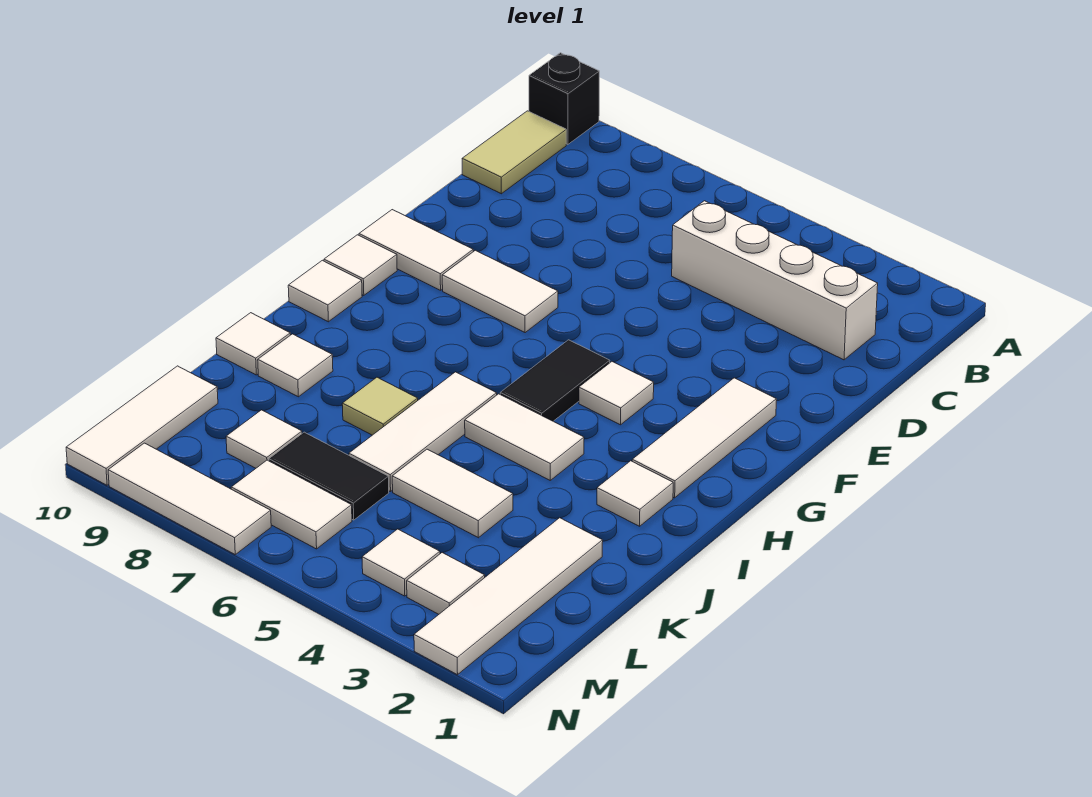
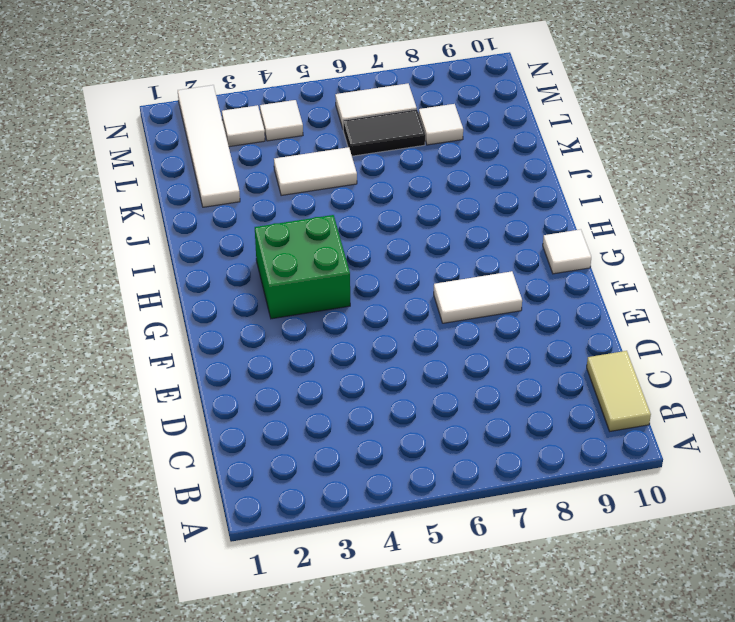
green brick G3:H4 level 1 -> white tile G4 level 1
none -> black brick A10 level 1
none -> white brick C2:C5 level 1
none -> white tile F2:H2 level 1

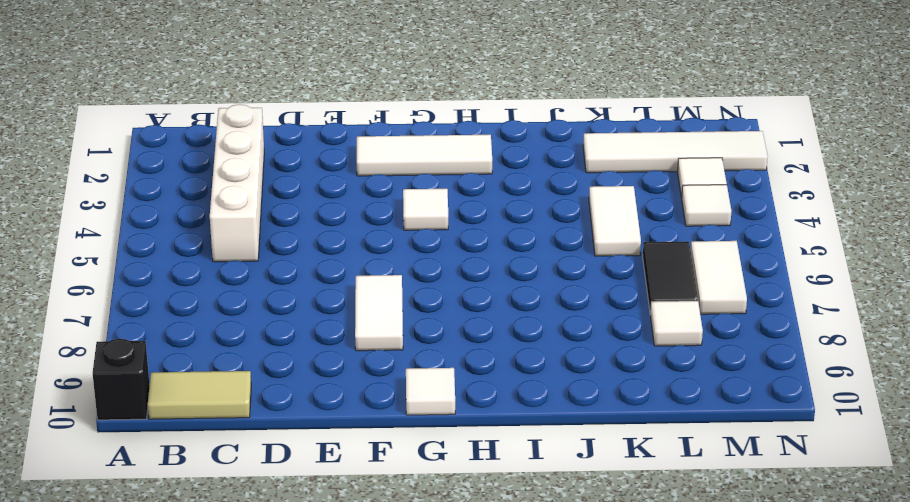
none -> white tile F9:F10 level 1
none -> black tile G5:H5 level 1
none -> white tile H10 level 1

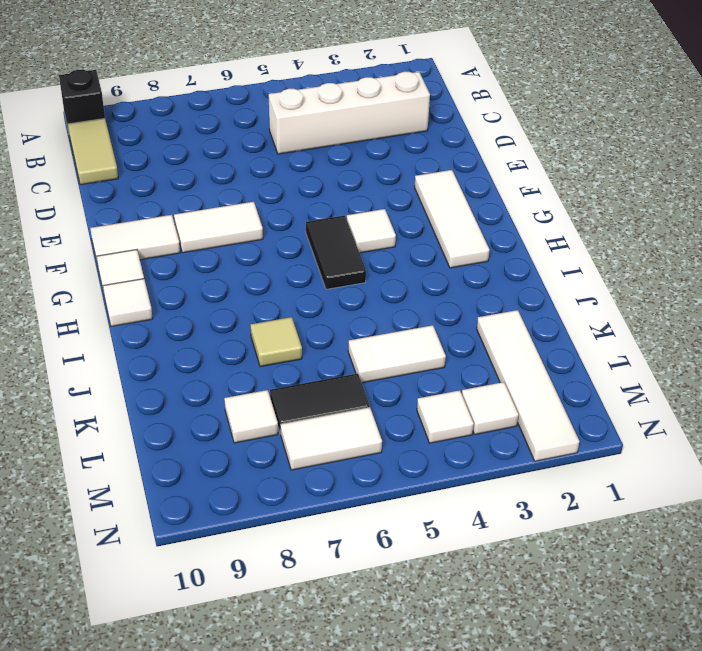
none -> white tile I2 level 1
none -> white tile I4:I5 level 1
none -> white tile I6:K6 level 1

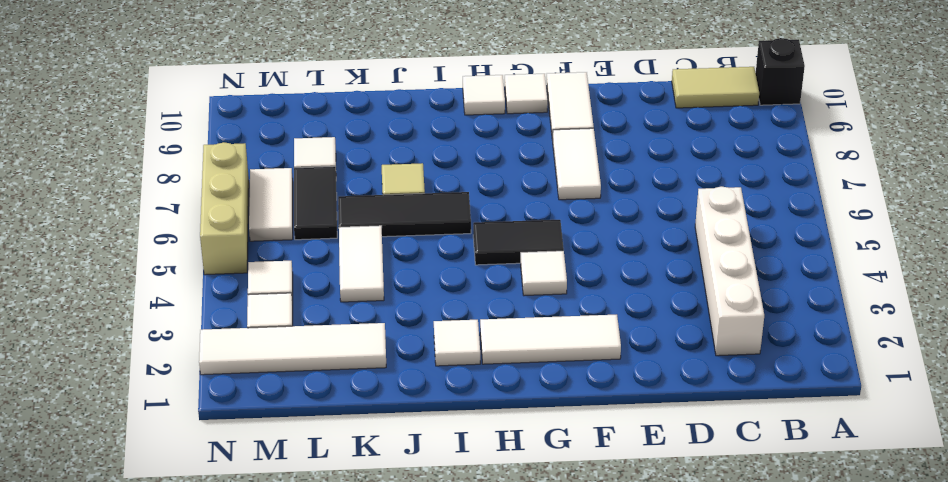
black tile I6:K6 level 1 -> white tile I6:K6 level 1
tan brick N5:N7 level 1 -> white tile N7:N9 level 1
none -> white tile I4:I5 level 1
none -> white tile J9 level 1
none -> white tile J10 level 1

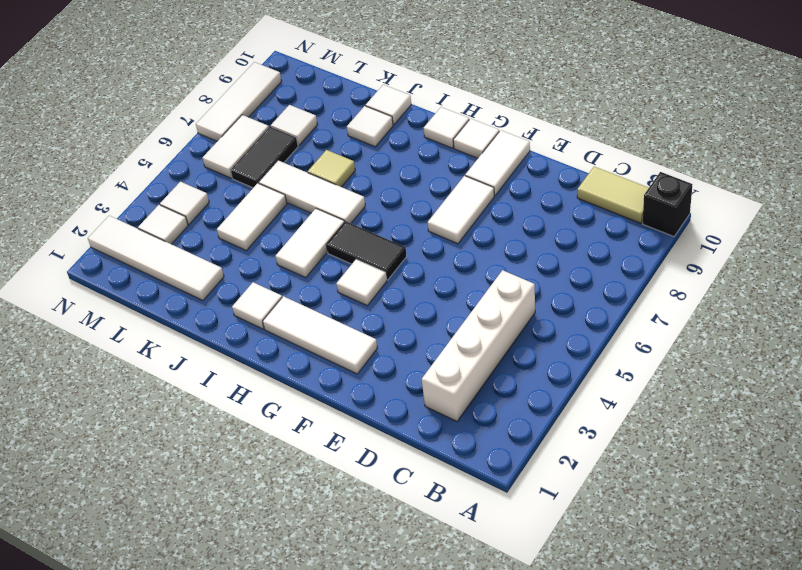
none -> white tile L10:N10 level 1

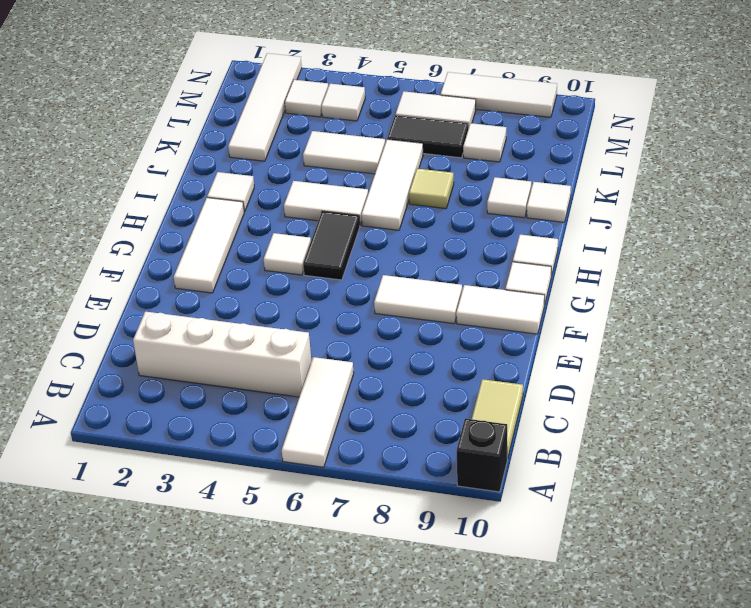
white tile A6:C6 level 1 -> white tile L10:N10 level 1

